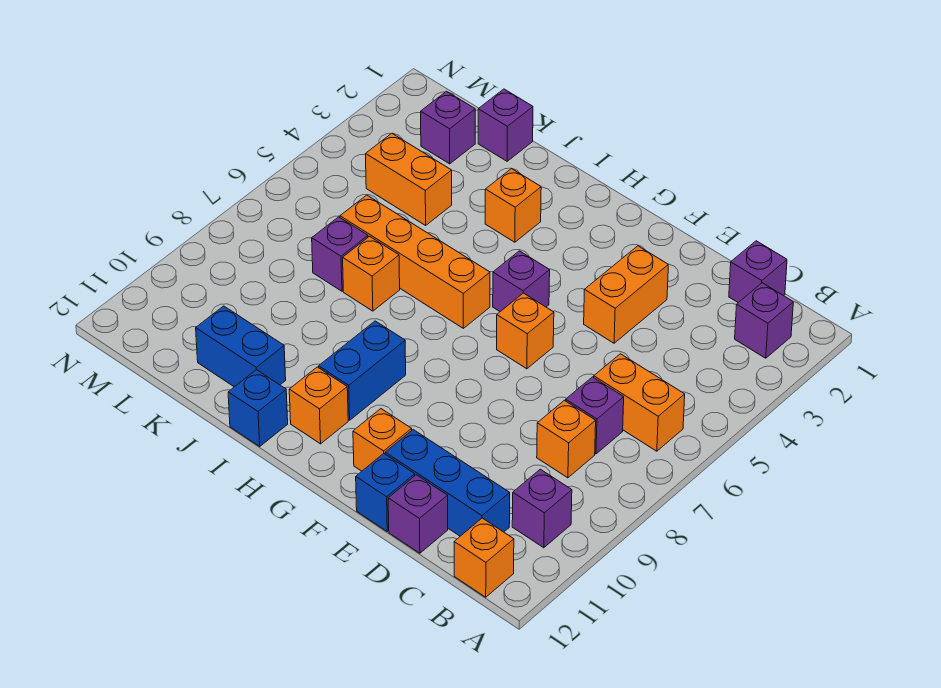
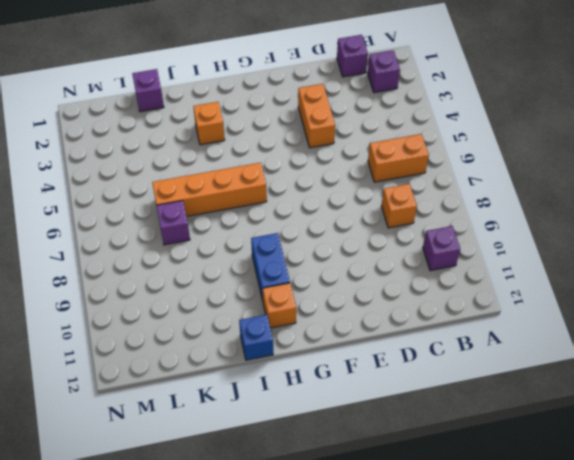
none -> orange brick B12 level 1
none -> purple brick C7 level 1
none -> blue brick C11:E11 level 1

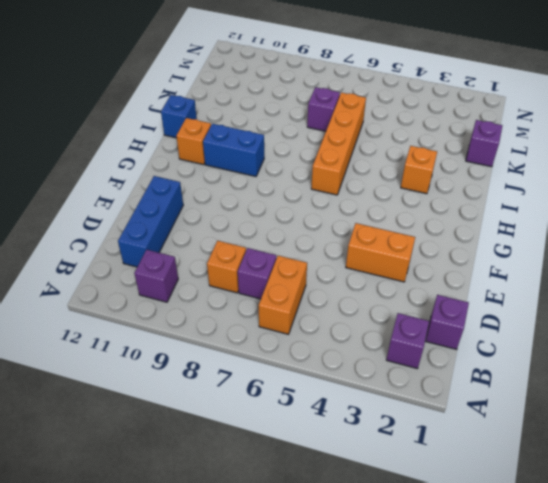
none -> orange brick B12 level 1
none -> purple brick D12 level 1
none -> blue brick E12 level 1

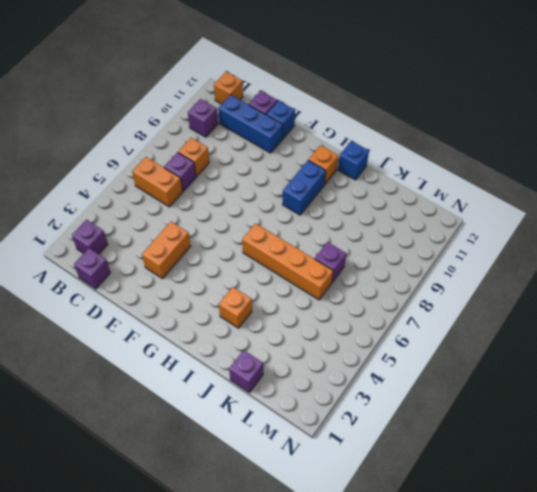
none -> orange brick F6 level 1
none -> orange brick F11 level 1
none -> purple brick G5 level 1

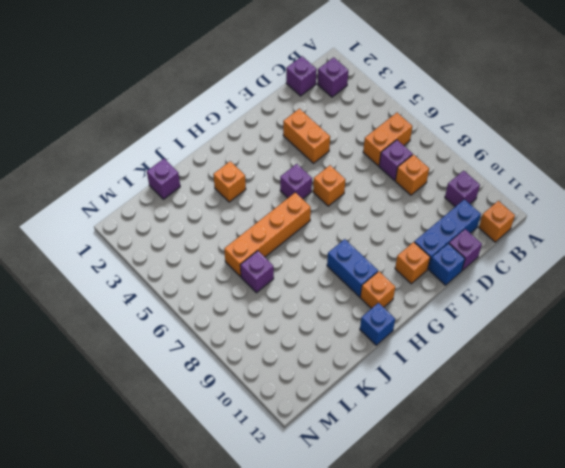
none -> orange brick J7 level 1
none -> blue brick J11:K11 level 1
none -> orange brick K4:L4 level 1

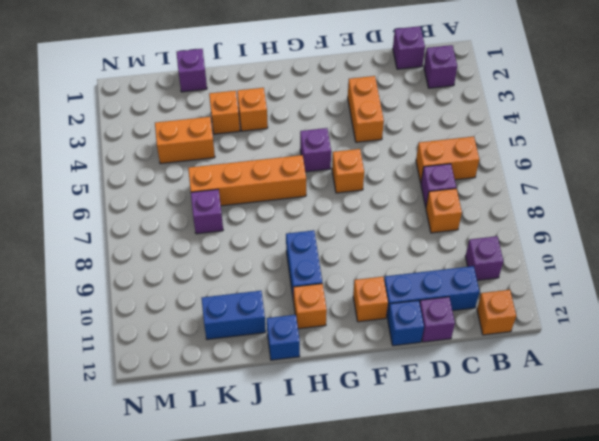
orange brick J3 level 1 -> orange brick J7 level 1
none -> purple brick L2 level 1

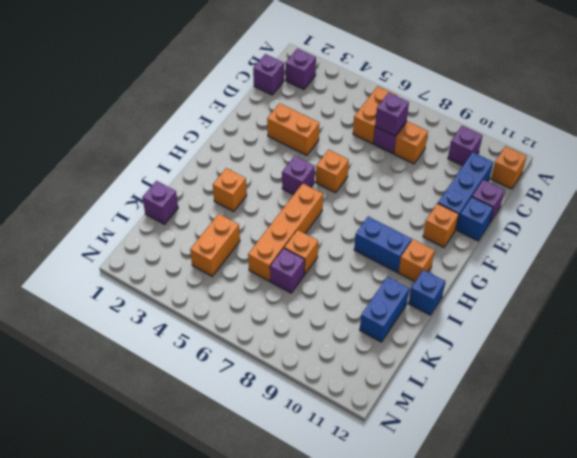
purple brick C7 level 2 -> purple brick L2 level 1

